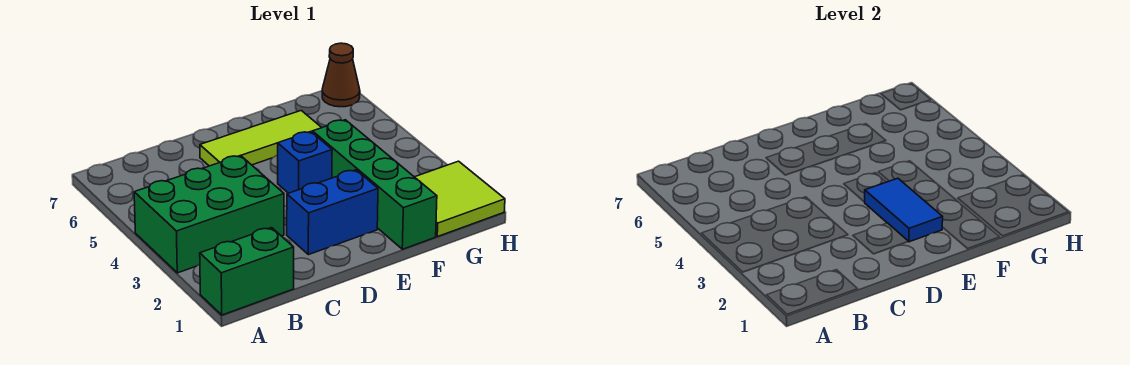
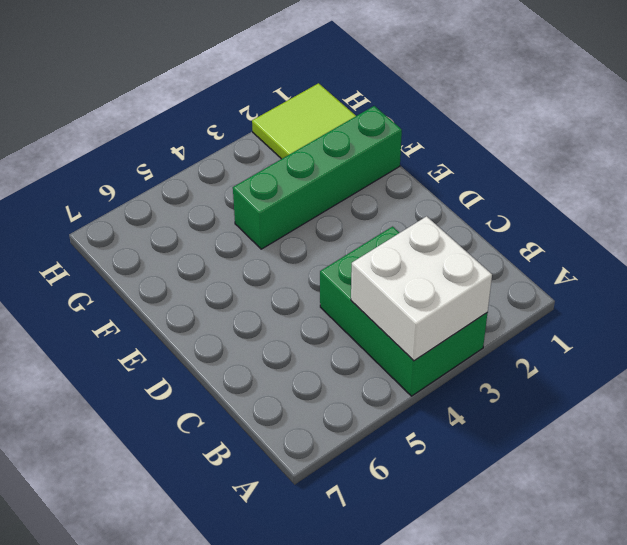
white brick A3:B4 level 2 -> none
none -> green brick A1:B1 level 1
none -> blue brick D2:E2 level 1

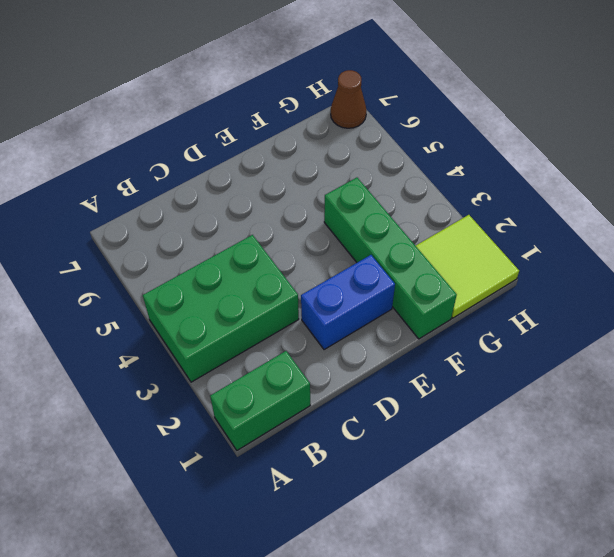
none -> lime tile D6:F6 level 1
none -> blue brick E4 level 1

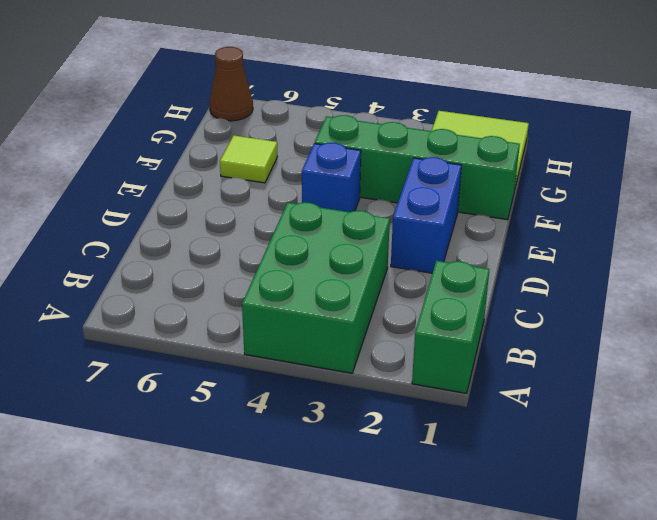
lime tile F6 level 1 -> lime tile D6:F6 level 1
none -> blue tile E2:E3 level 2

